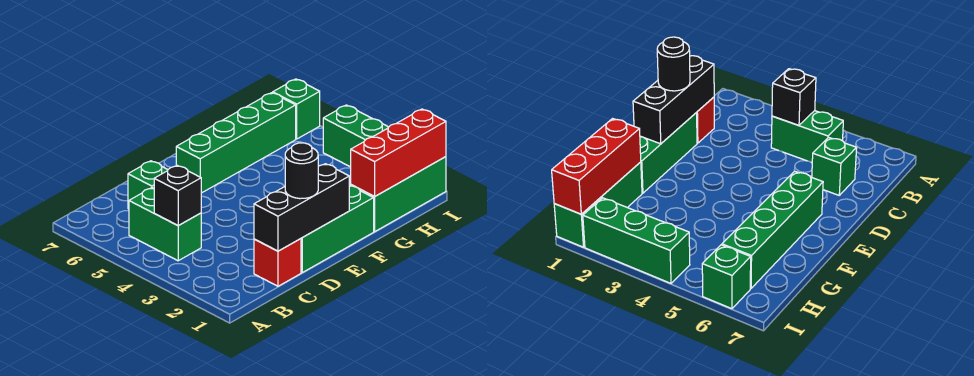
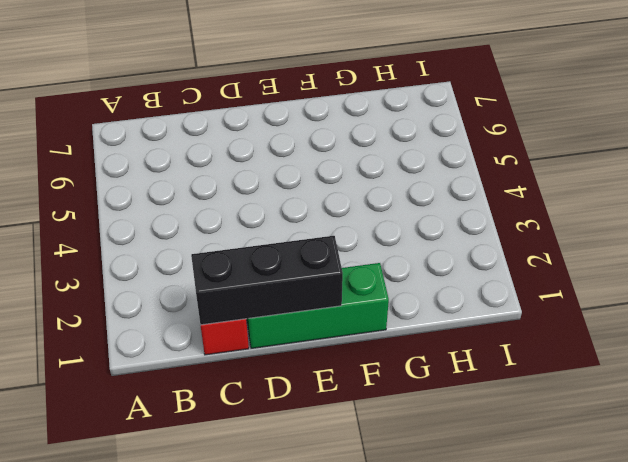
none -> green brick B4:B5 level 1
none -> green brick C6 level 1
none -> green brick E6:H6 level 1

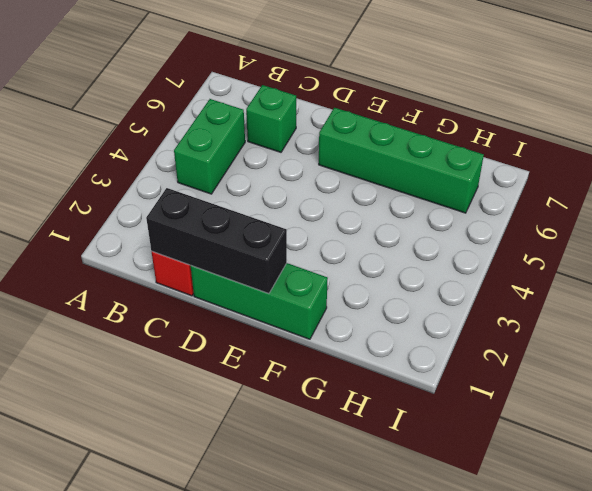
none -> green brick G1:I1 level 1
none -> green brick I2:I4 level 1
none -> green brick I6 level 1

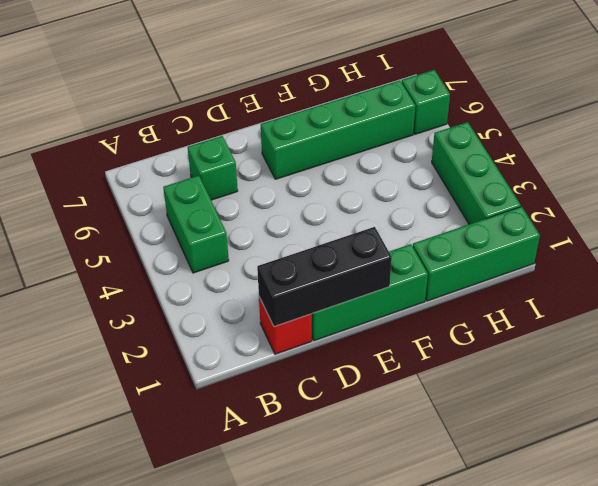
none -> black brick B4 level 2
none -> red brick G1:I1 level 2
none -> black round brick D1 level 3

